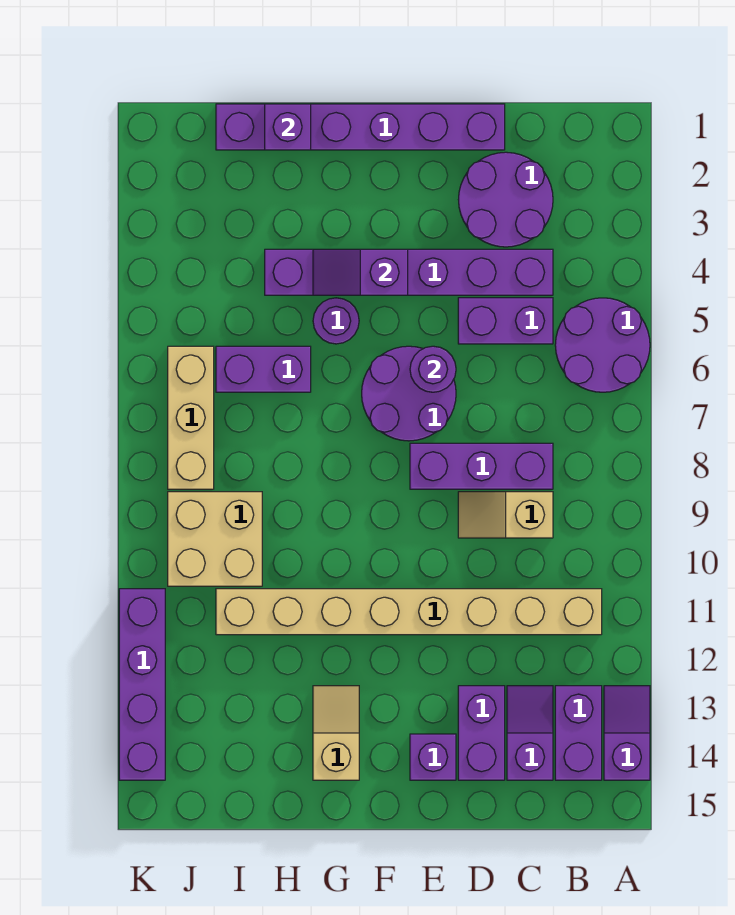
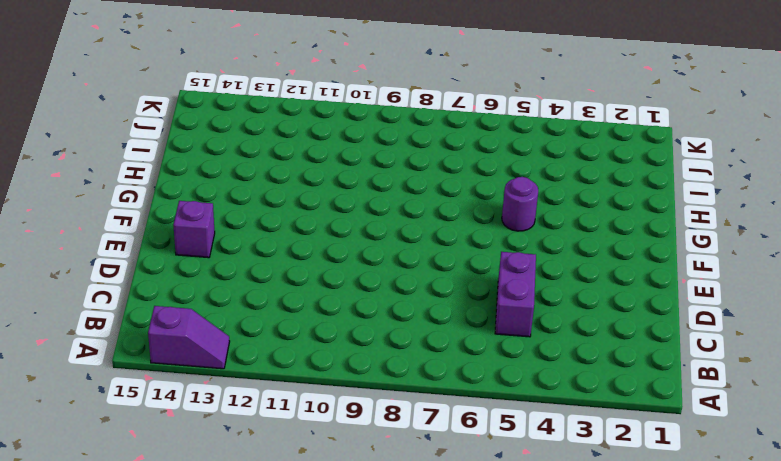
none -> purple round brick A5:B6 level 1
none -> tan brick B11:I11 level 1
none -> purple brick B13:B14 level 1

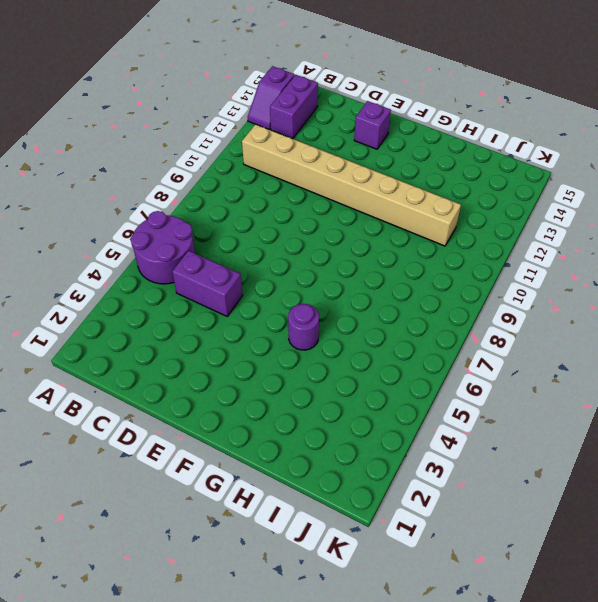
none -> purple round brick C2:D3 level 1
none -> purple brick C4:H4 level 1
none -> purple brick C8:E8 level 1

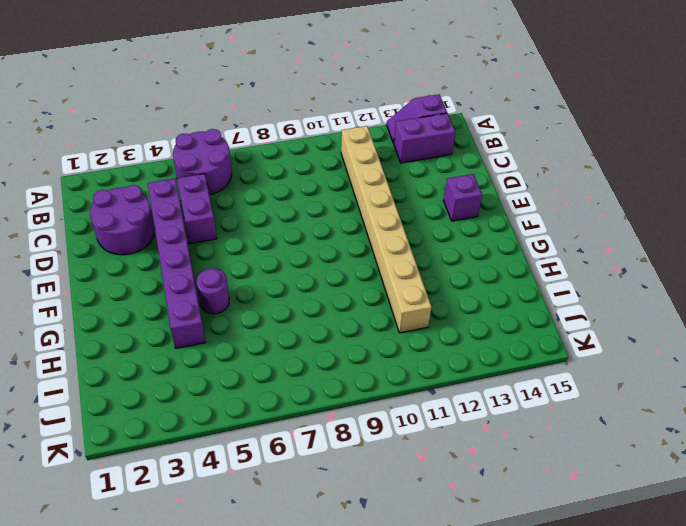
none -> purple brick C8:E8 level 1
none -> tan slope C9:D9 level 1 top C
none -> purple slope C13:C14 level 1 top 14

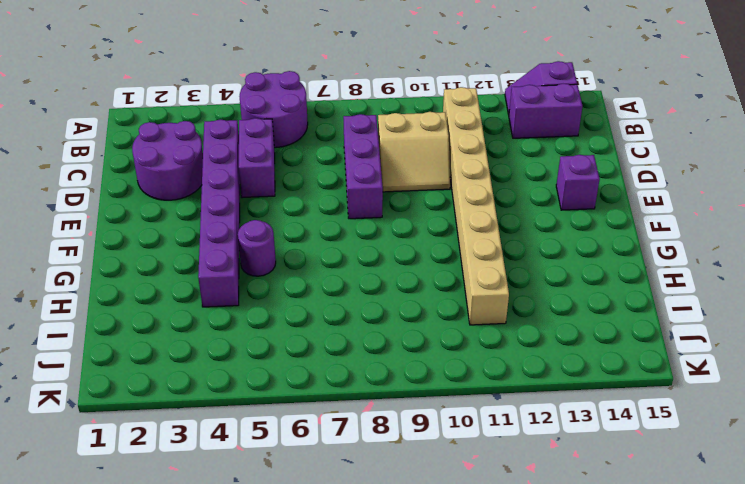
tan slope C9:D10 level 1 top C -> tan slope C9:D9 level 1 top C
none -> purple slope C13:C14 level 1 top 14
none -> purple brick D1:I1 level 1
none -> purple brick D13:D14 level 1

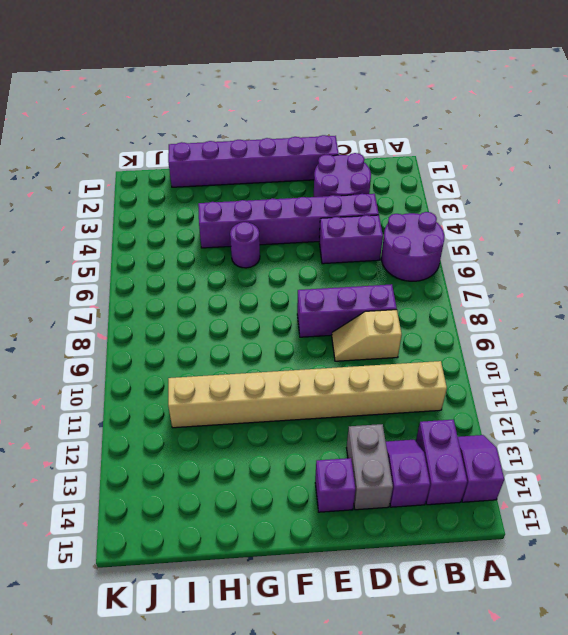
grey brick D13:D14 level 1 -> purple brick D13:D14 level 1
none -> purple round brick E6:F7 level 1
none -> tan slope G13:G14 level 1 top 14
none -> purple brick H6:I6 level 1

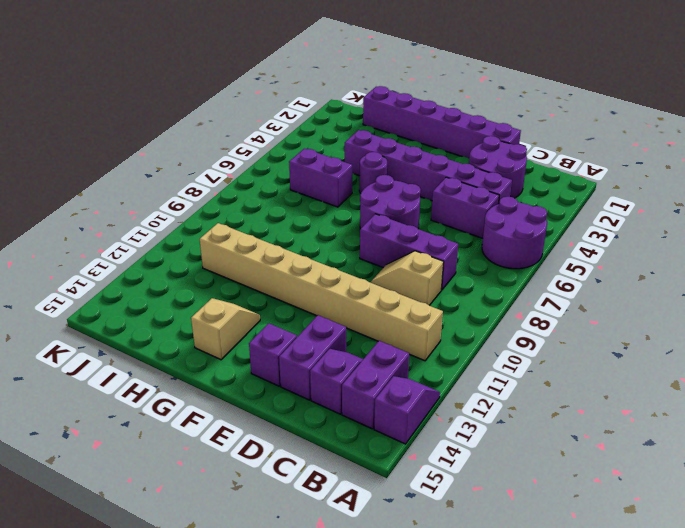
none -> tan brick I9:J10 level 1
none -> tan brick J6:J8 level 1
none -> purple brick K11:K14 level 1

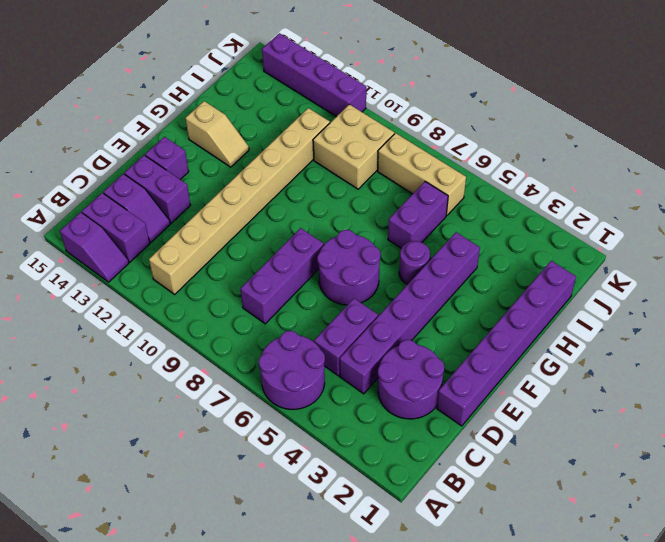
none -> tan slope C9:D9 level 1 top C
none -> purple round brick E6 level 2
none -> purple slope F4:G4 level 2 top F

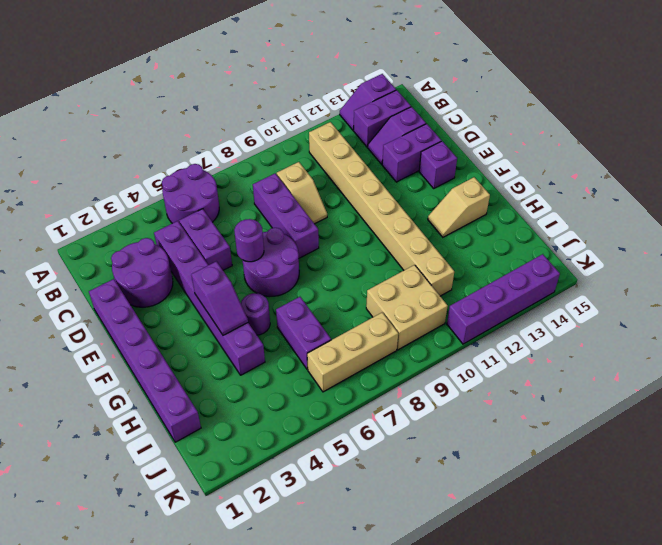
none -> purple brick H1 level 2

